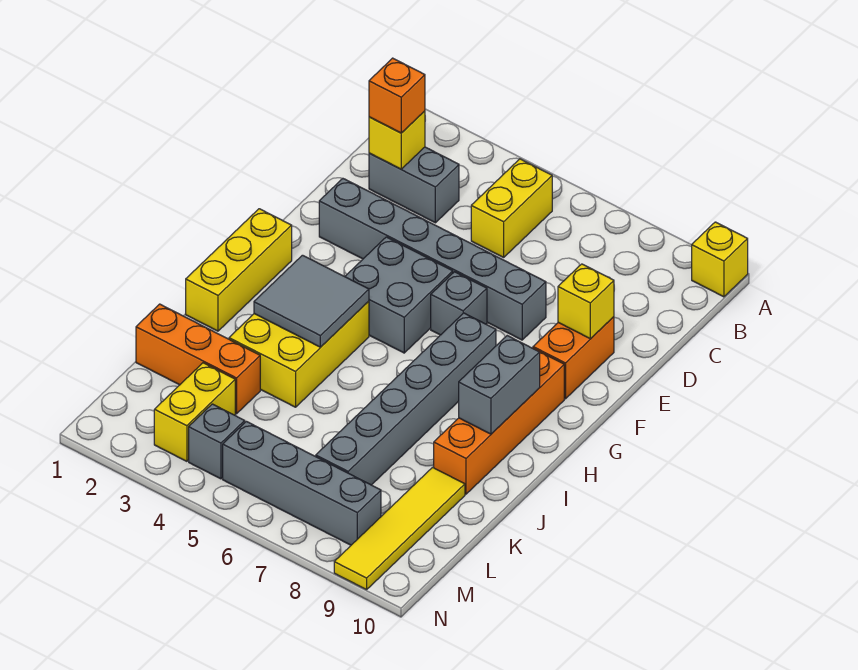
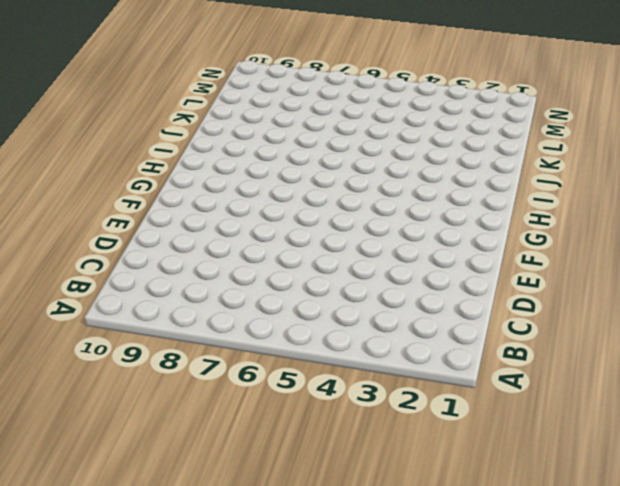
none -> yellow brick A10 level 1
none -> yellow brick B5:C5 level 1
none -> grey brick C2:C3 level 1

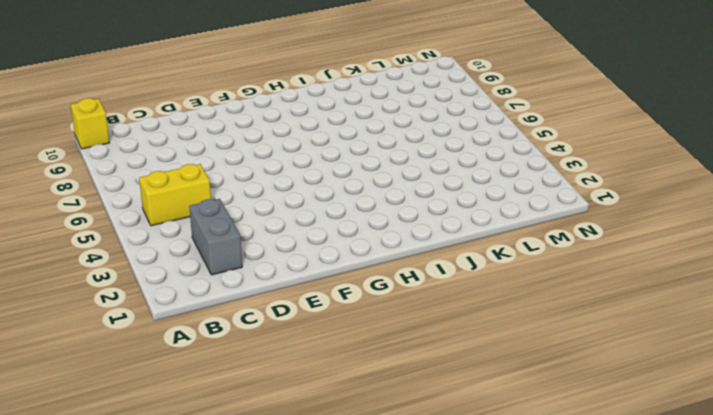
none -> grey brick E2:E7 level 1
none -> orange brick E9:F9 level 1
none -> grey brick F4:G5 level 1

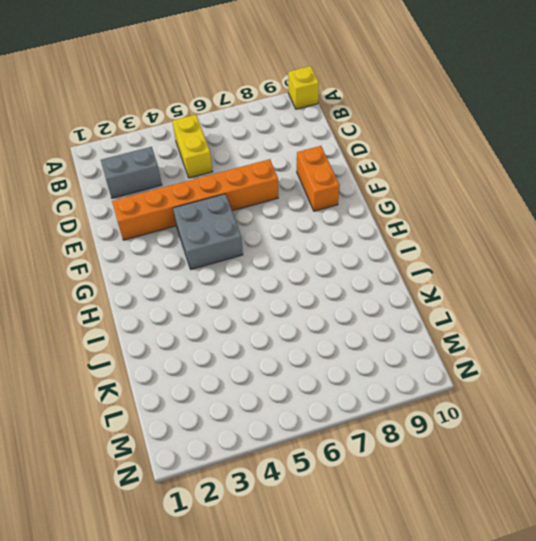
orange brick E2:E7 level 1 -> grey brick E2:E7 level 1
none -> grey brick F6 level 1
none -> yellow brick G1:I1 level 1
none -> grey brick G7:L7 level 1

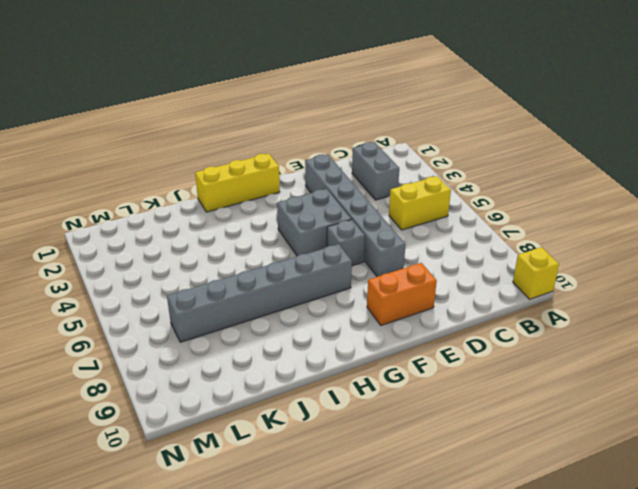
none -> orange brick G9:J9 level 1
none -> yellow brick H3:J4 level 1
none -> orange brick K1:K3 level 1

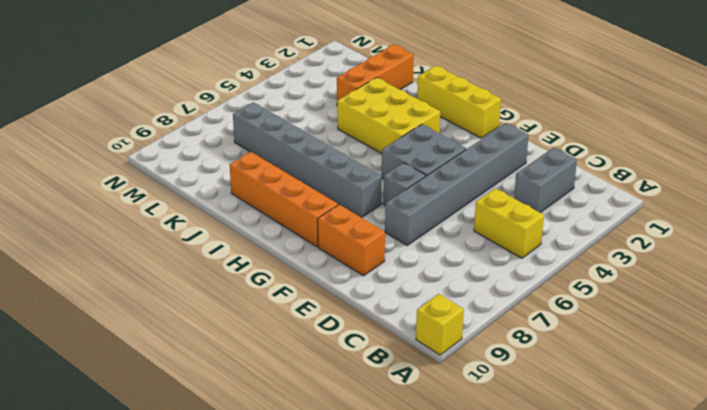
none -> yellow tile K9:N9 level 1
none -> yellow brick L3:M3 level 1
none -> grey brick M4 level 1

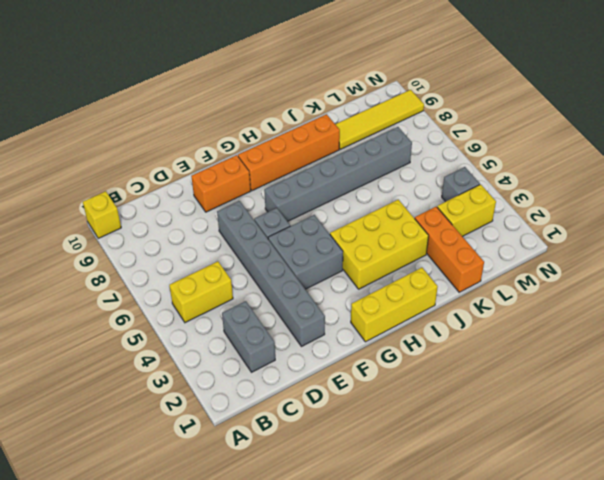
none -> grey brick M5:M8 level 1
none -> yellow brick C2 level 2
none -> yellow brick E9 level 2

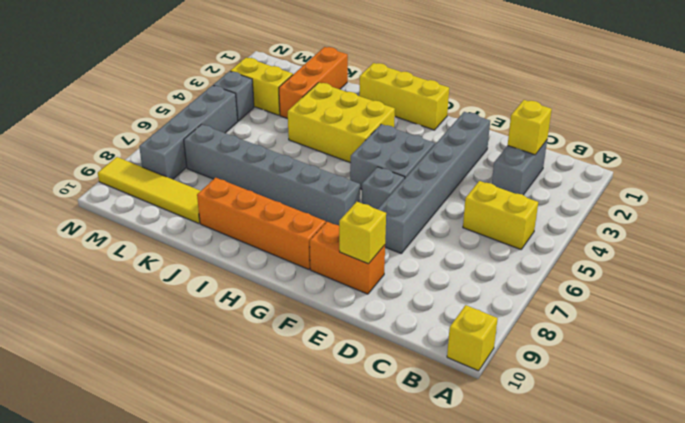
none -> grey tile H3:I4 level 2
none -> grey brick H9:I9 level 2
none -> orange brick C2 level 3

